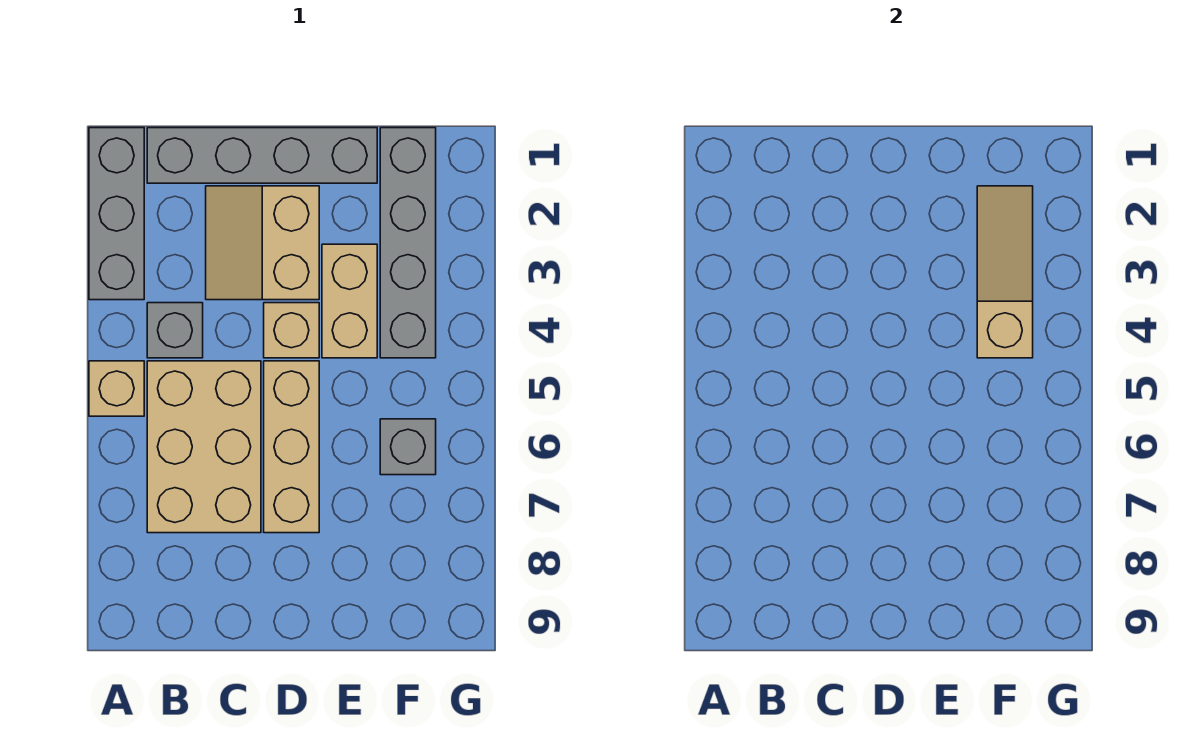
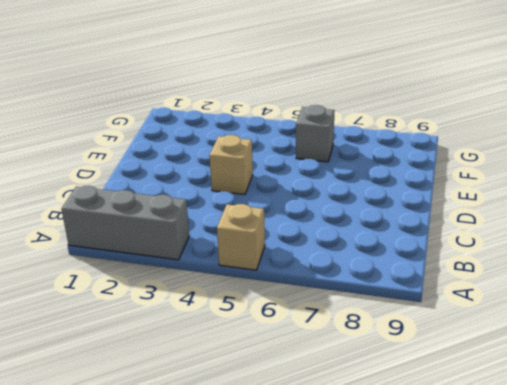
none -> grey brick B1:E1 level 1
none -> grey brick B4 level 1
none -> tan brick B5:C7 level 1

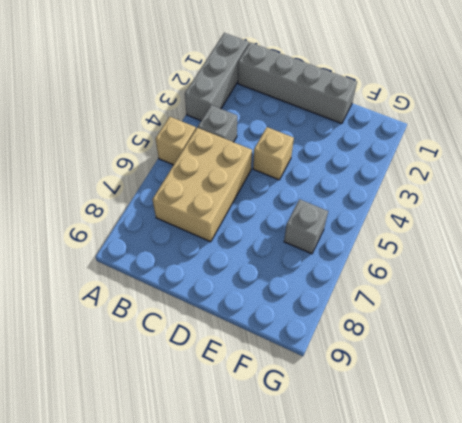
none -> tan slope C2:D3 level 1 top D
none -> tan brick D5:D7 level 1
none -> tan brick E3:E4 level 1

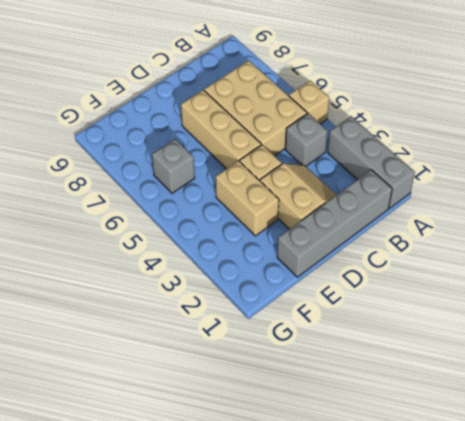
none -> grey brick F1:F4 level 1
none -> tan slope F2:F4 level 2 top 4

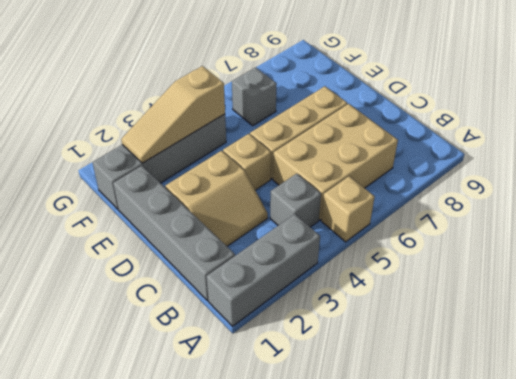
none -> tan brick E3:E4 level 1

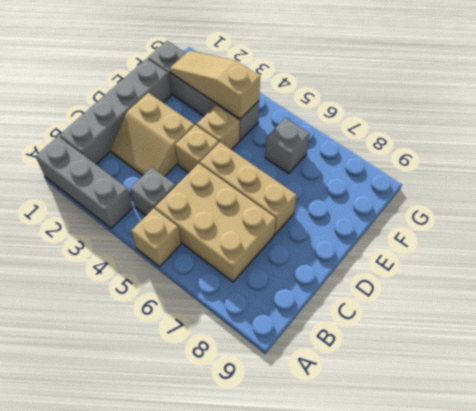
tan brick E4 level 1 -> tan brick E3:E4 level 1

